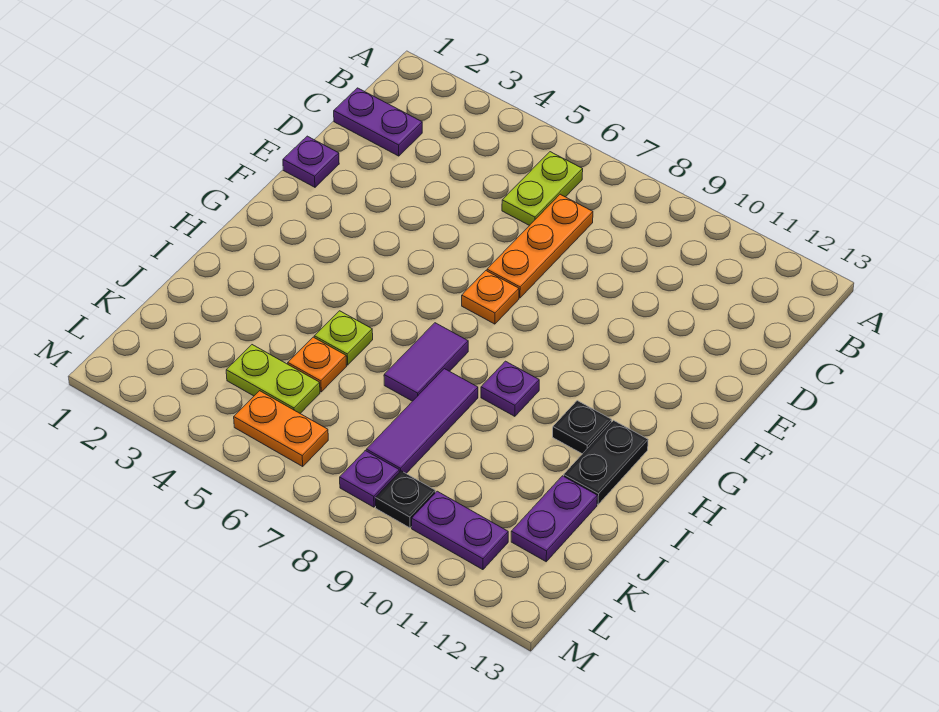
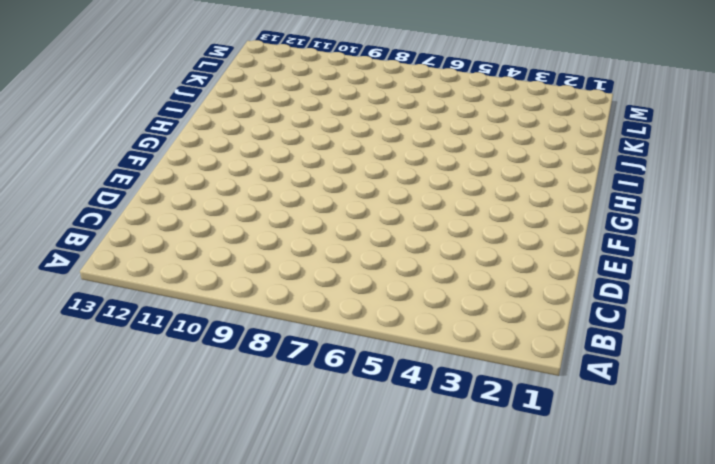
none -> lime plate B6:C6 level 1
none -> purple plate C1:C2 level 1
none -> orange plate C7:E7 level 1

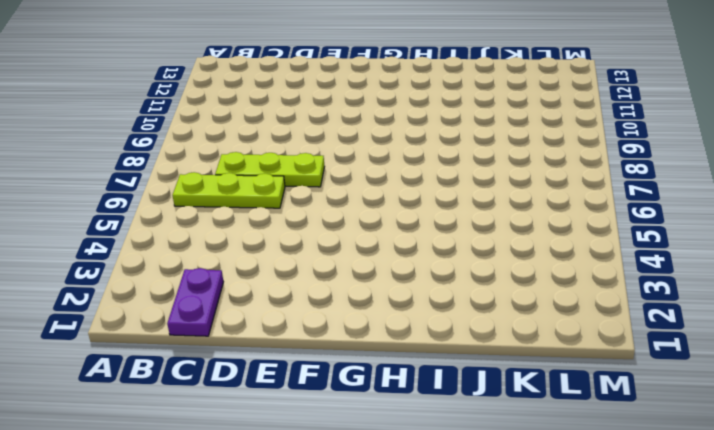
lime plate B6:D6 level 1 -> lime plate B6:C6 level 1
lime plate C7:E7 level 1 -> orange plate C7:E7 level 1
none -> purple plate E1 level 1
none -> orange plate F7 level 1
none -> purple tile H7:I7 level 1

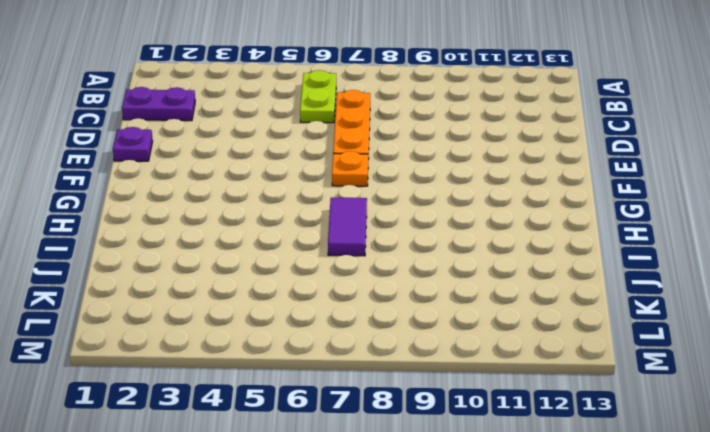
none -> purple plate H9 level 1
none -> black plate H11 level 1
none -> black plate H12:I12 level 1

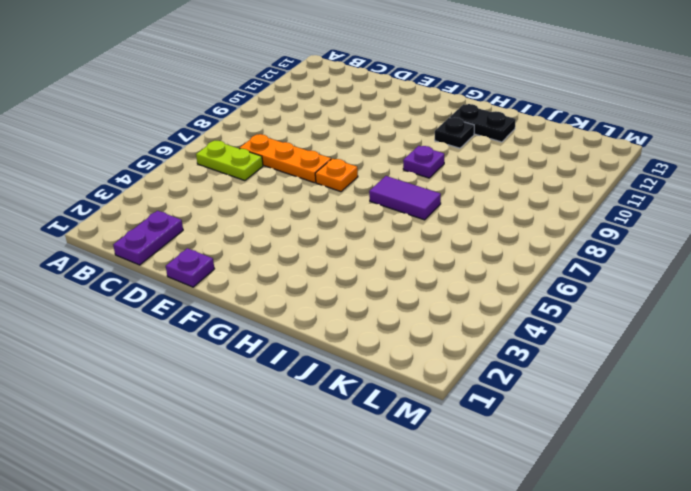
none -> lime plate I5 level 1
none -> purple tile I8:K8 level 1
none -> orange plate J5 level 1

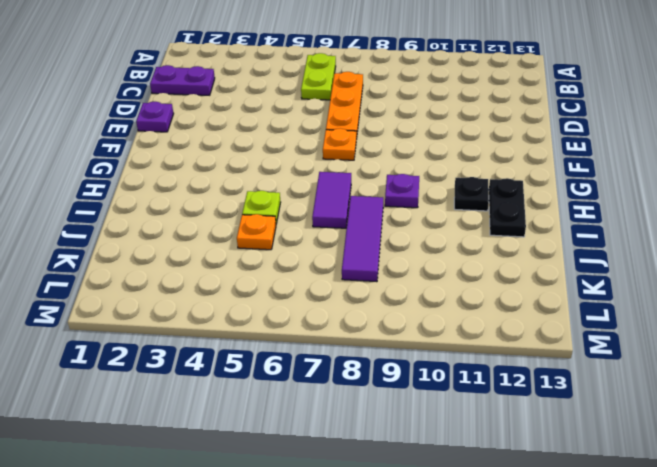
none -> purple plate J12:K12 level 1
none -> lime plate K4:K5 level 1
none -> orange plate L5:L6 level 1

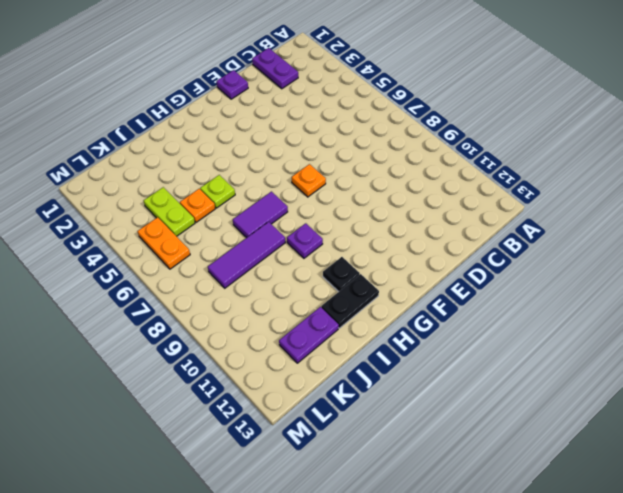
none -> lime plate B6:C6 level 1
none -> orange plate C7:E7 level 1
none -> purple plate L8 level 1

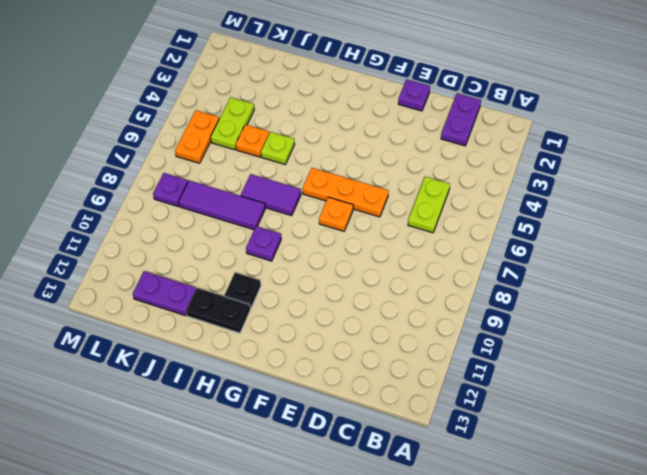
lime plate C5:C6 level 1 -> lime plate B6:C6 level 1
orange plate E6:G6 level 1 -> orange plate C7:E7 level 1
none -> black plate L9 level 1
none -> purple plate L10:L11 level 1

